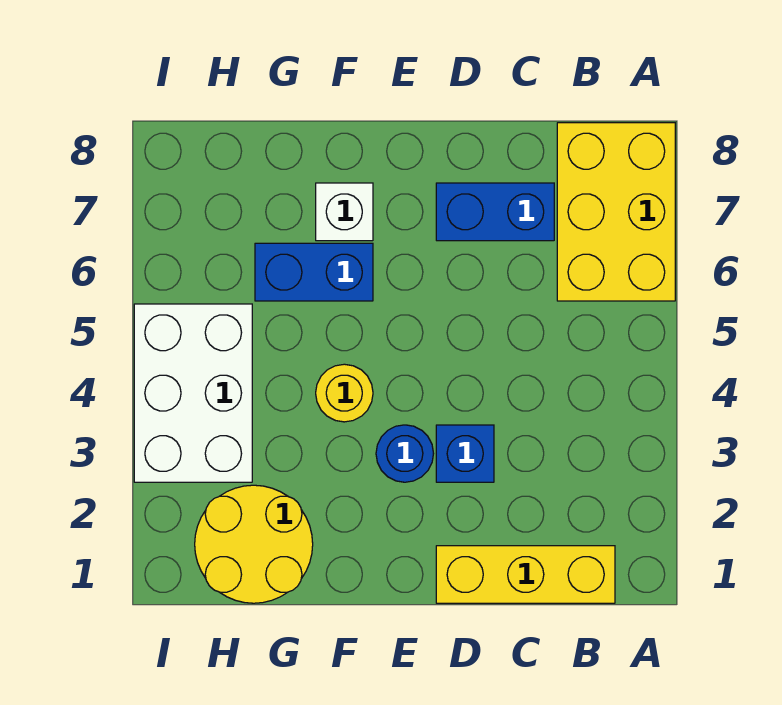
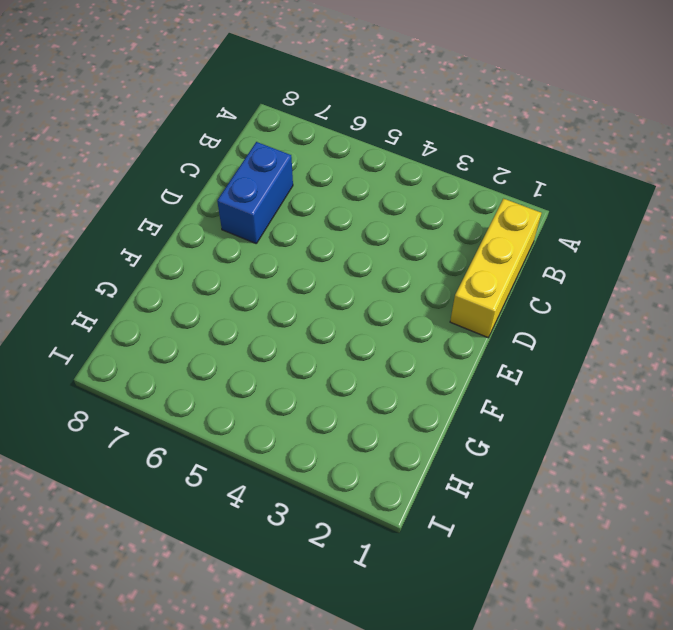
none -> yellow brick A6:B8 level 1
none -> blue brick D3 level 1

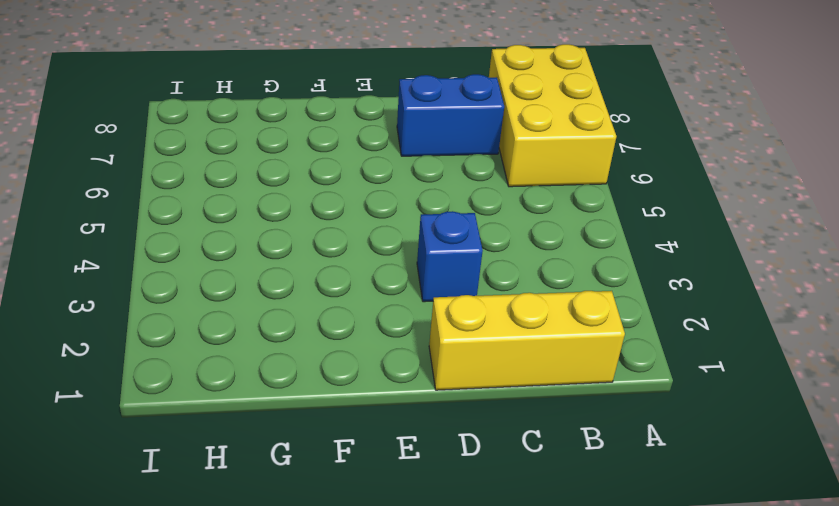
none -> blue round brick E3 level 1
none -> yellow round brick F4 level 1

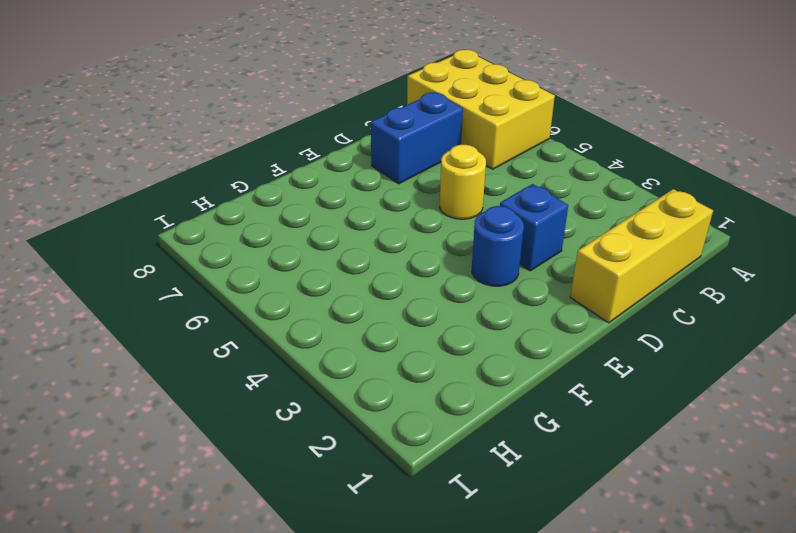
yellow round brick D5 level 1 -> yellow round brick F4 level 1
none -> blue brick F6:G6 level 1
none -> white brick F7 level 1

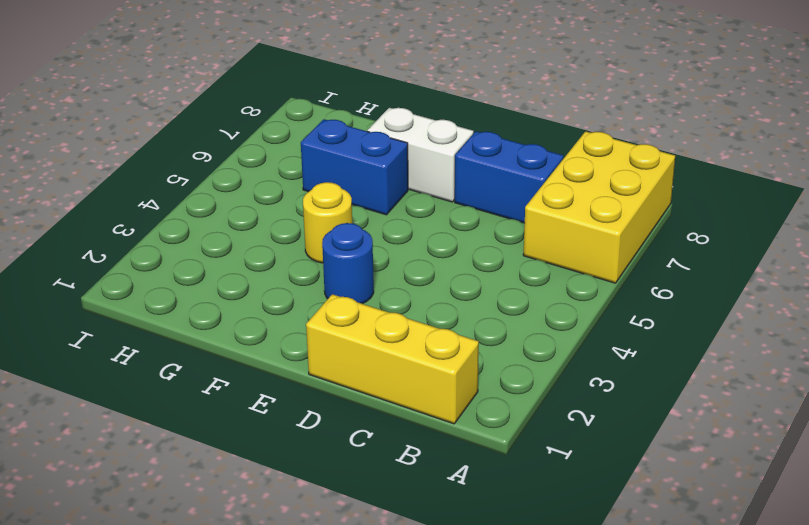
white brick E7:F7 level 1 -> white brick F7 level 1
none -> blue brick D3 level 1
none -> yellow round brick G1:H2 level 1

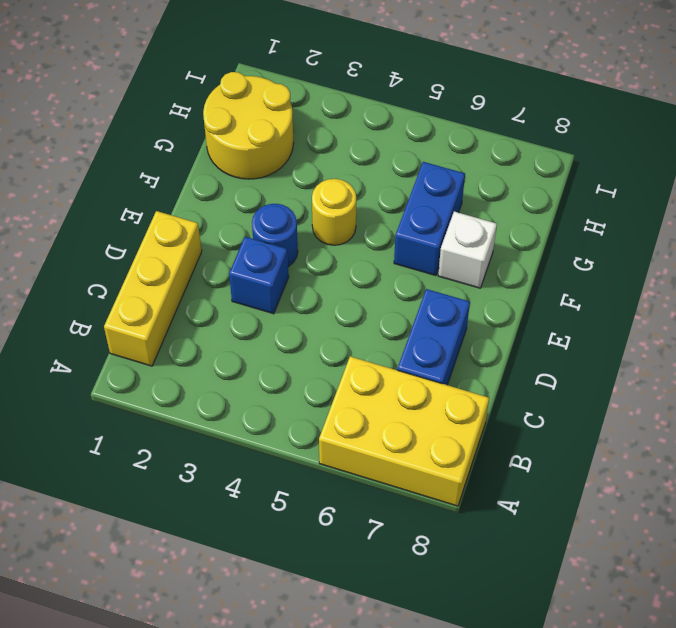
none -> white brick H3:I5 level 1

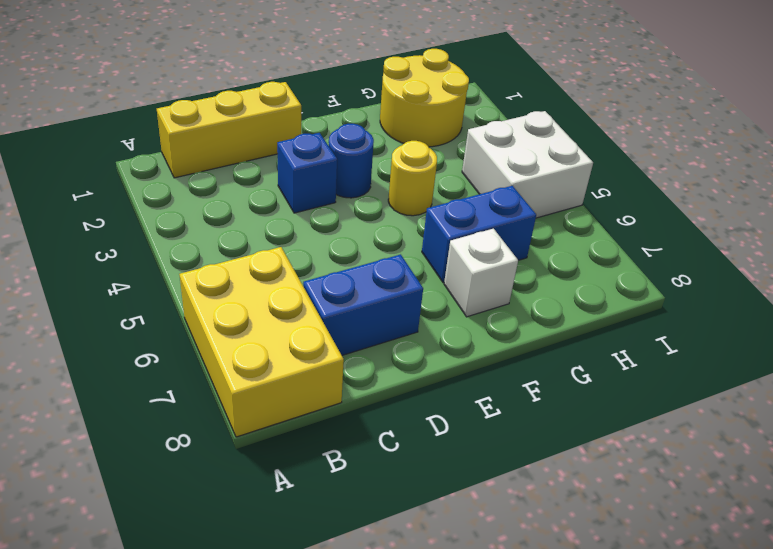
white brick H4:I5 level 1 -> white brick H3:I5 level 1

